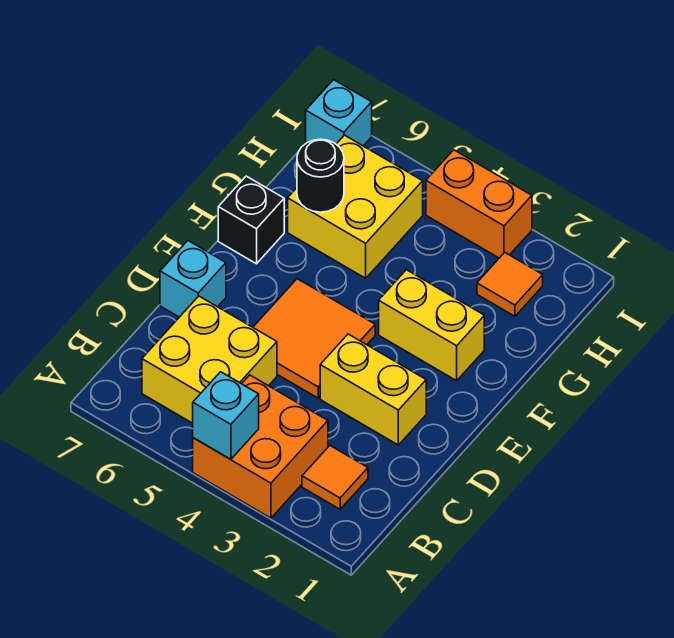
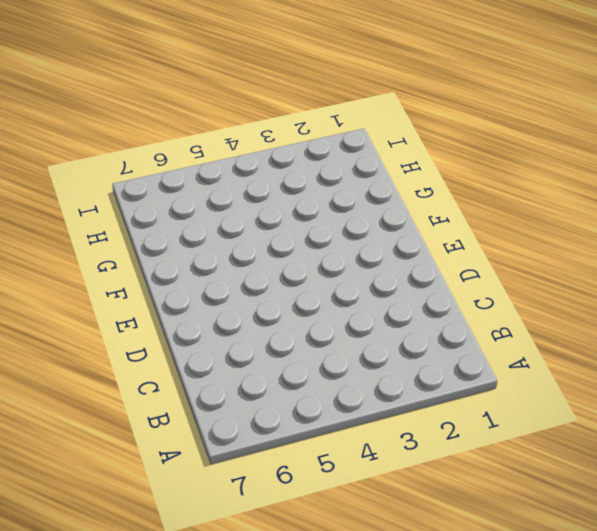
none -> orange brick A3:B4 level 1
none -> orange tile B2 level 1
none -> yellow brick B5:C6 level 1

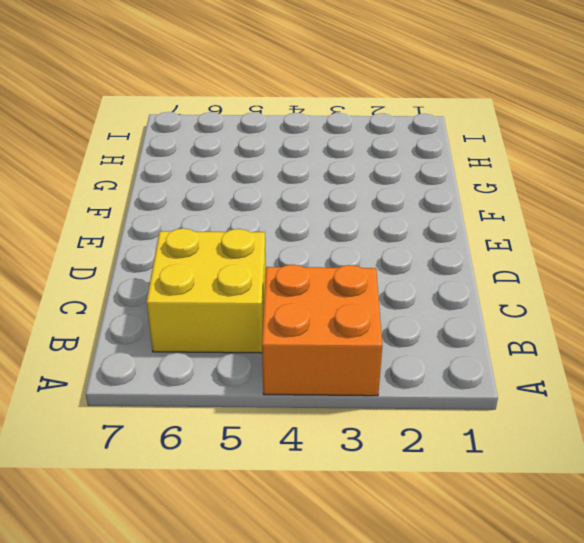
none -> orange tile B2 level 1
none -> yellow brick D2:D3 level 1
none -> orange tile D4:E5 level 1

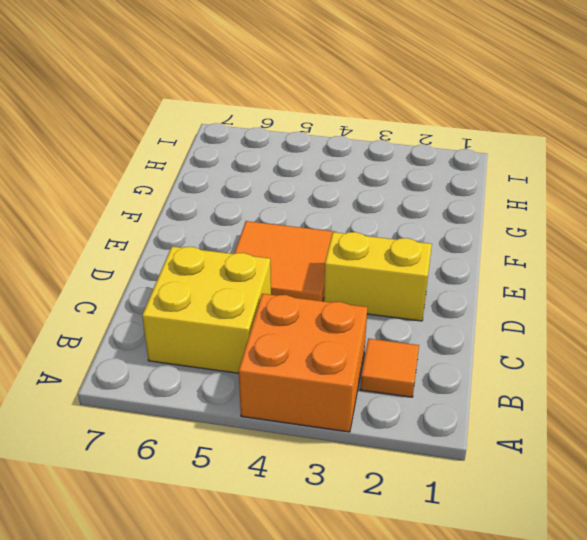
none -> cyan brick D7 level 1
none -> yellow brick F2:F3 level 1
none -> black brick F7 level 1

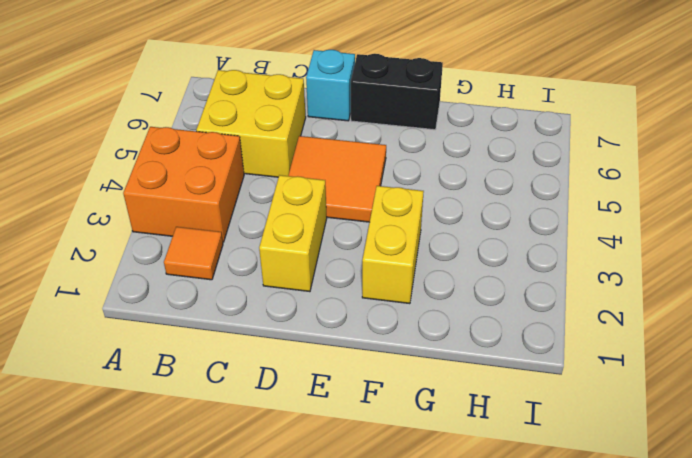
black brick E7:F7 level 1 -> black brick F7 level 1
none -> yellow brick G5:H6 level 1
none -> orange tile H2 level 1
none -> orange brick I3:I4 level 1

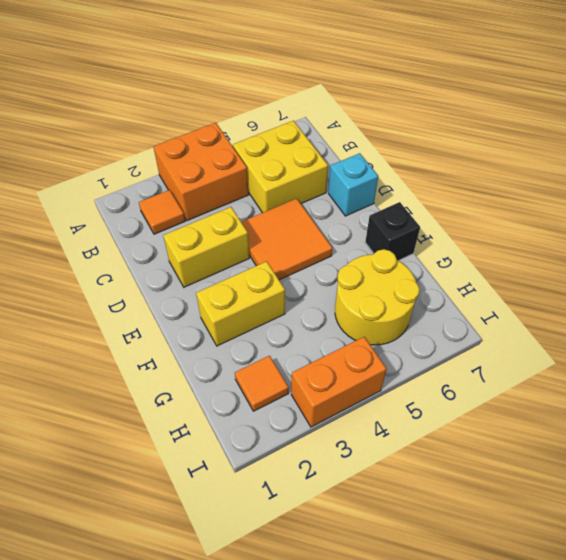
yellow round brick G5:H6 level 1 -> yellow brick G5:H6 level 1
none -> cyan brick I7 level 1
none -> cyan brick A4 level 2
none -> black round brick G6 level 2

